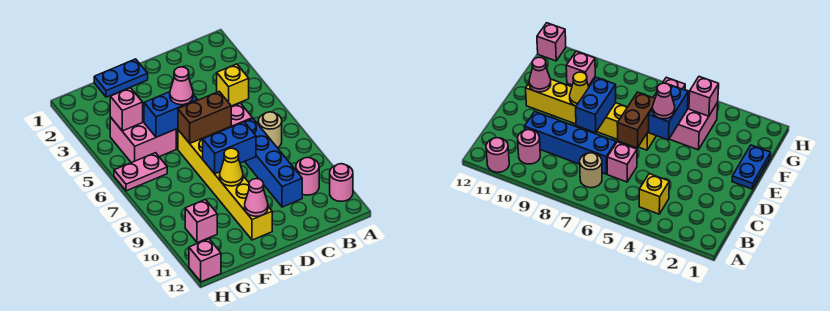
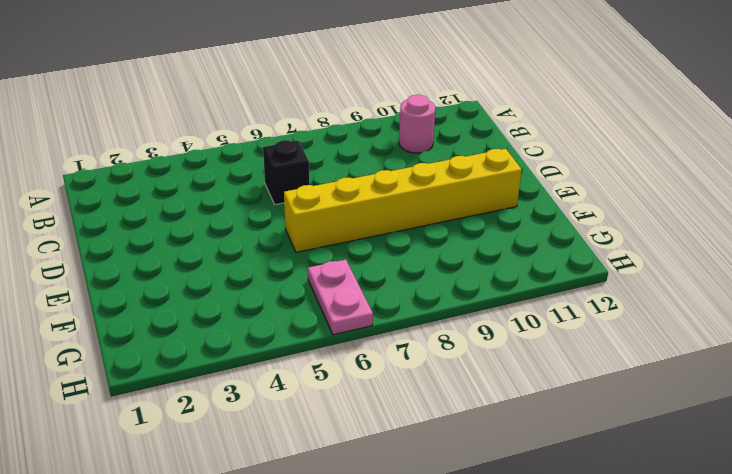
black brick C6 level 1 -> pink brick C6 level 1
none -> pink round brick A11 level 1
none -> yellow brick B4 level 1
none -> tan round brick B7 level 1

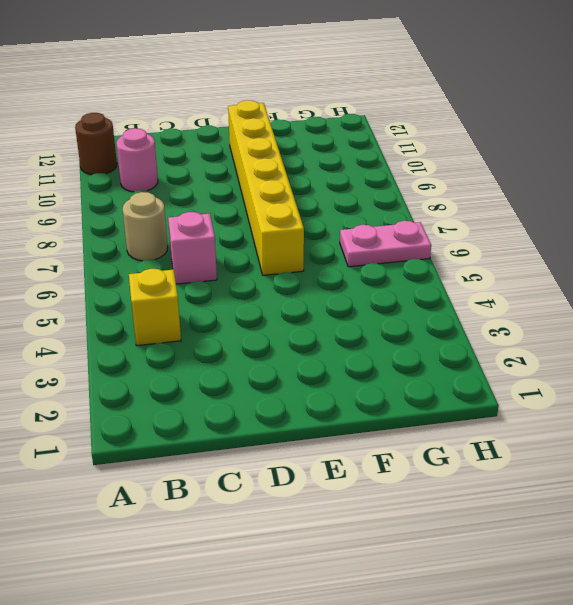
brown round brick A11 level 1 -> pink round brick A11 level 1
none -> blue brick C7:C10 level 1
none -> blue plate E1:F1 level 1
none -> pink brick F4:G5 level 1

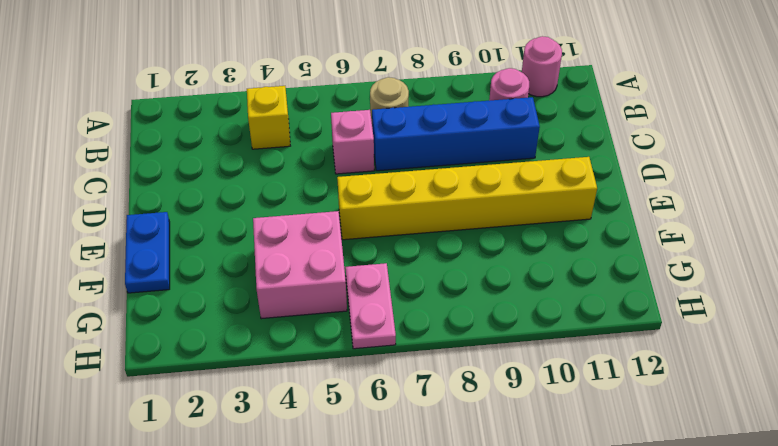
none -> pink brick G10 level 1
none -> pink brick H12 level 1
none -> brown brick D6:E6 level 2

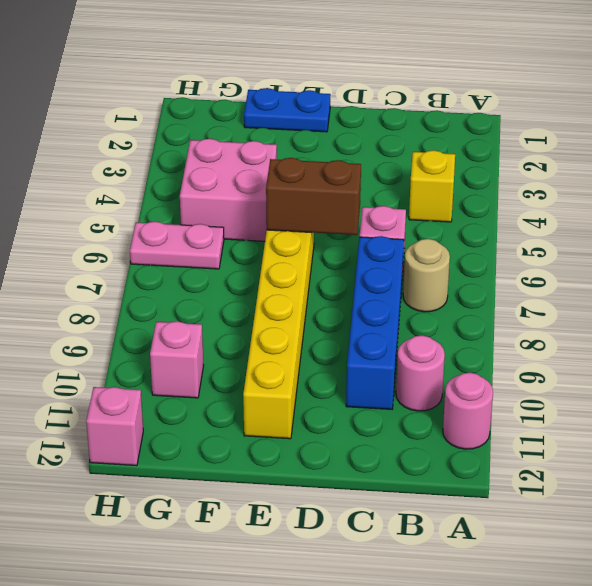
none -> blue brick D8:E8 level 2
none -> blue brick E5:F5 level 2
none -> yellow cone E9 level 2

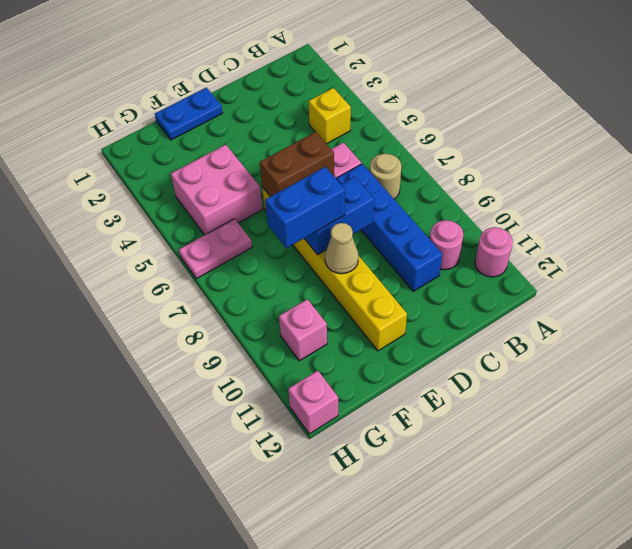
blue brick E8:F8 level 3 -> blue brick E5:F5 level 2
tan cone E9 level 2 -> yellow cone E9 level 2
none -> pink cone E11 level 2
none -> pink brick G4 level 2
none -> pink cone E5 level 3

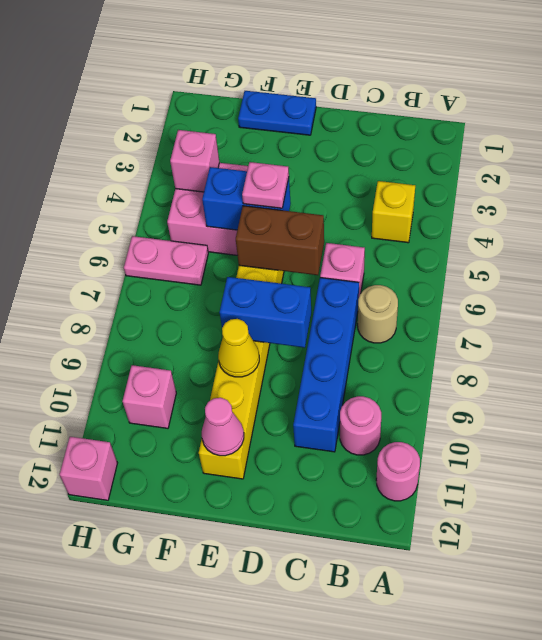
pink plate E5 level 3 -> pink cone E5 level 3

